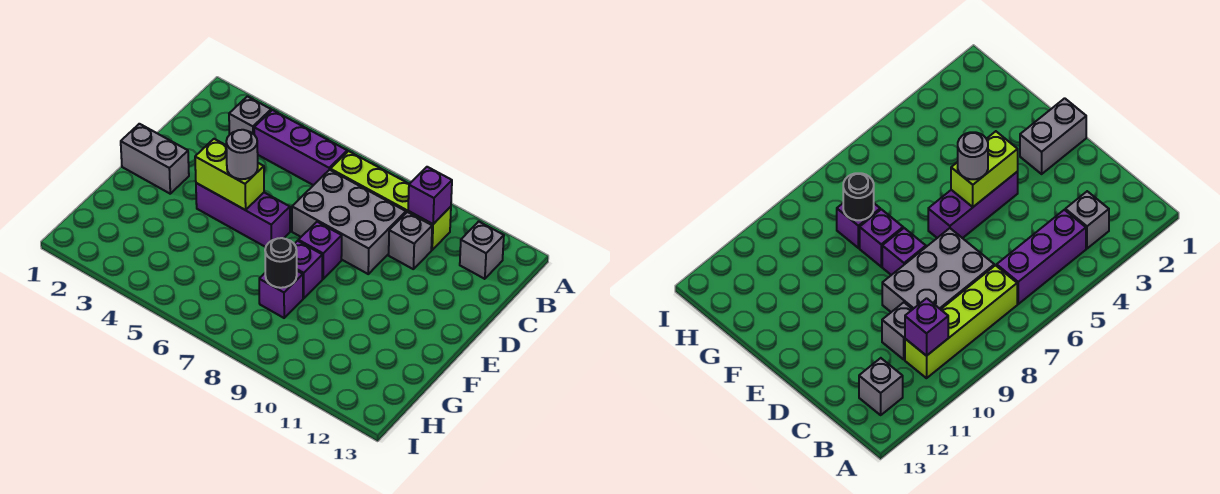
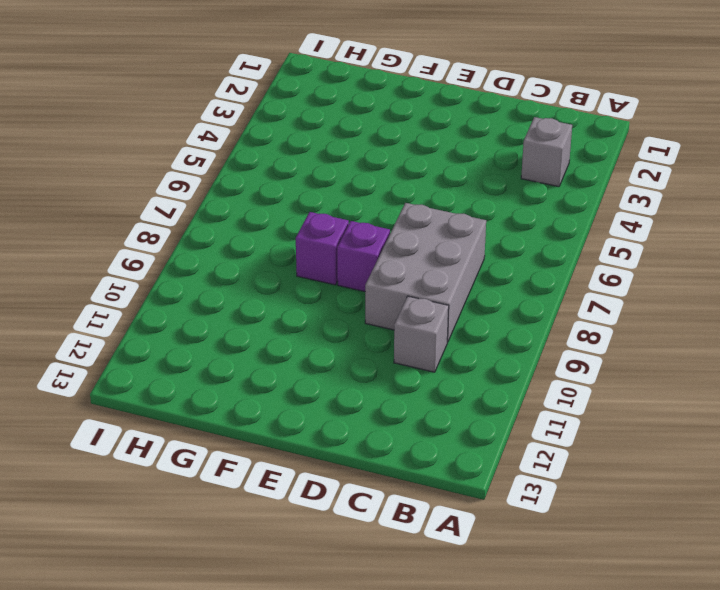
none -> purple brick B4:B6 level 1
none -> lime brick B7:B10 level 1
none -> grey brick B12 level 1

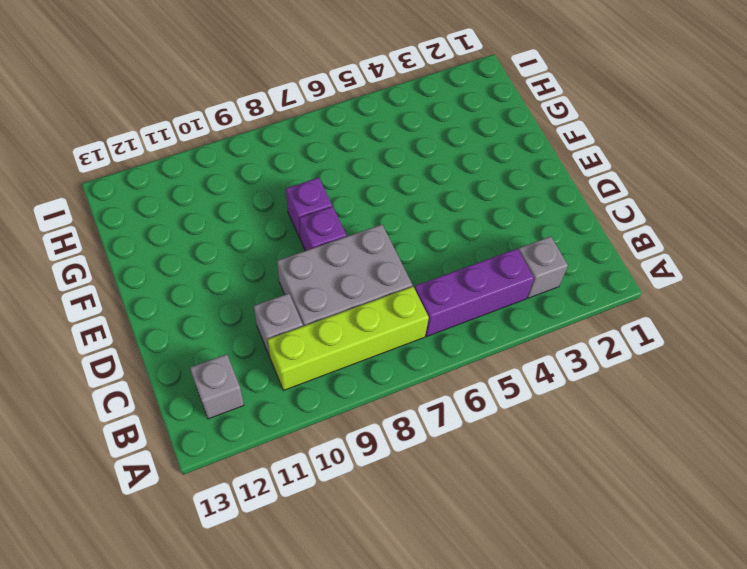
none -> grey brick E1:E2 level 1
none -> purple brick E4:E6 level 1
none -> purple brick G8 level 1

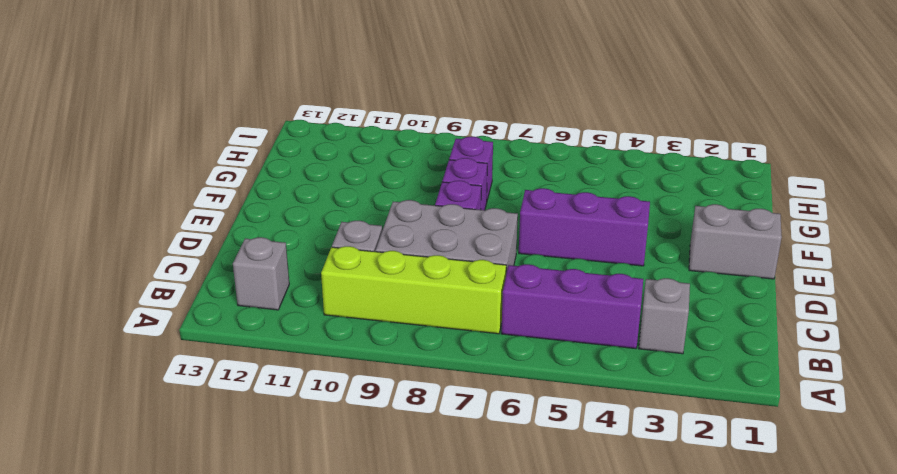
none -> purple brick B10 level 2
none -> lime brick E4:E5 level 2
none -> black round brick G8 level 2

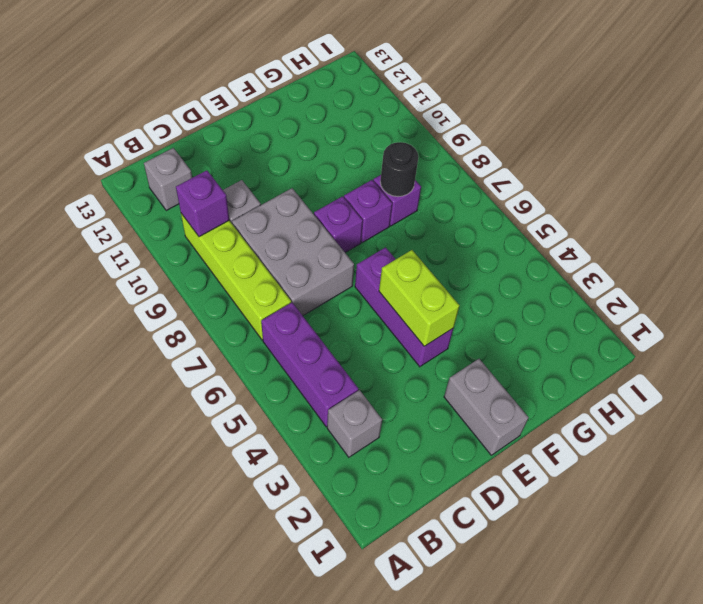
none -> grey round brick E5 level 3

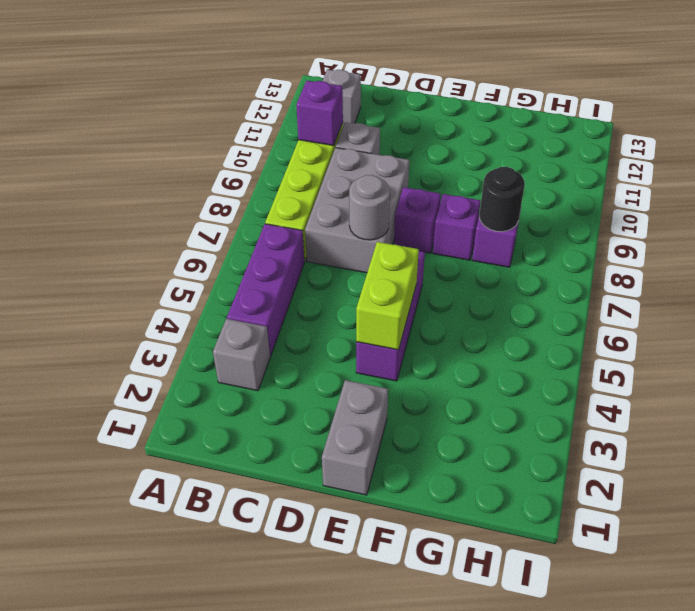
grey round brick D7 level 2 -> grey round brick E5 level 3

